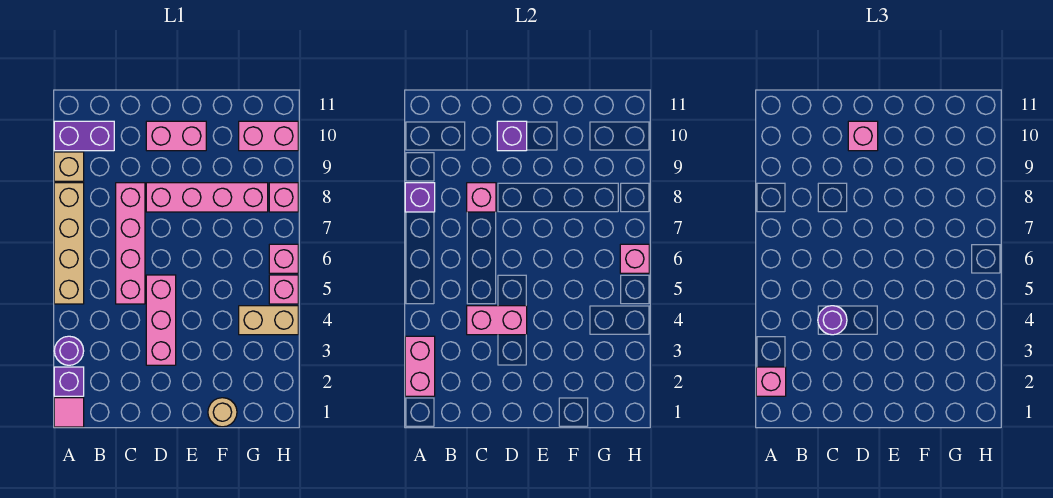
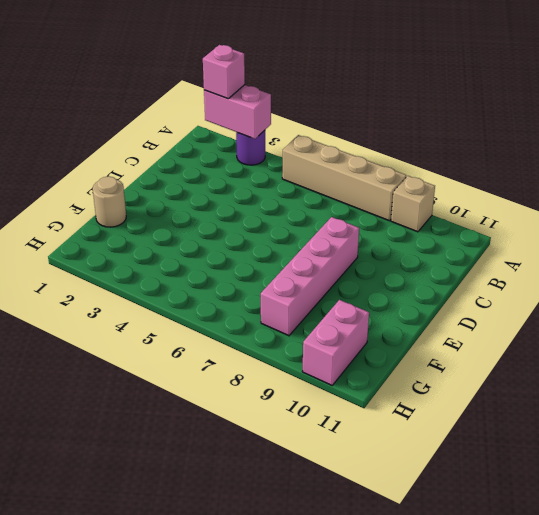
none -> pink tile A1 level 1
none -> purple brick A2 level 1
none -> purple brick A10:B10 level 1

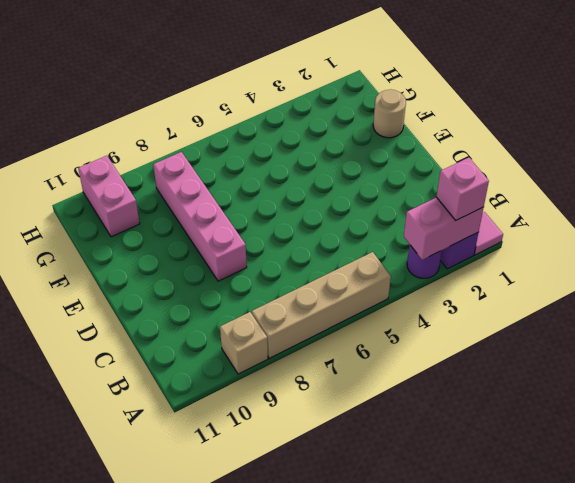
none -> purple brick A10:B10 level 1
none -> pink brick C5:C8 level 1
none -> pink brick D3:D5 level 1

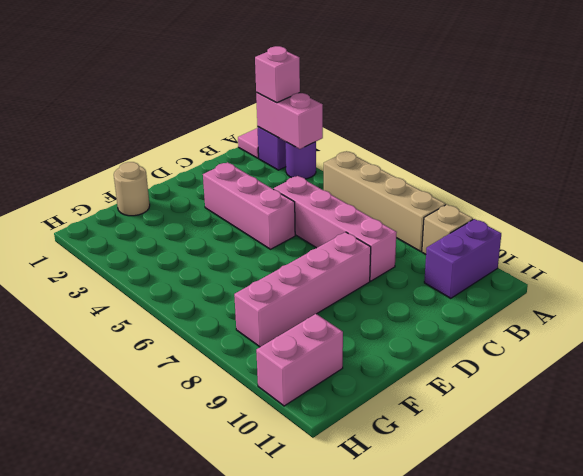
none -> pink brick D10:E10 level 1
none -> tan brick G4:H4 level 1
none -> pink brick H5 level 1

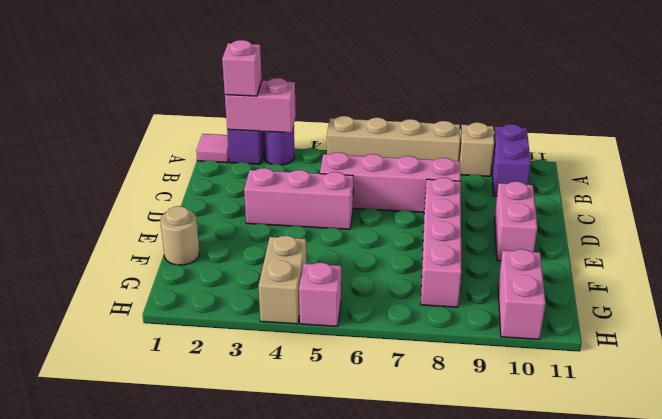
none -> pink brick H6 level 1
none -> pink brick H8 level 1
none -> purple brick A8 level 2

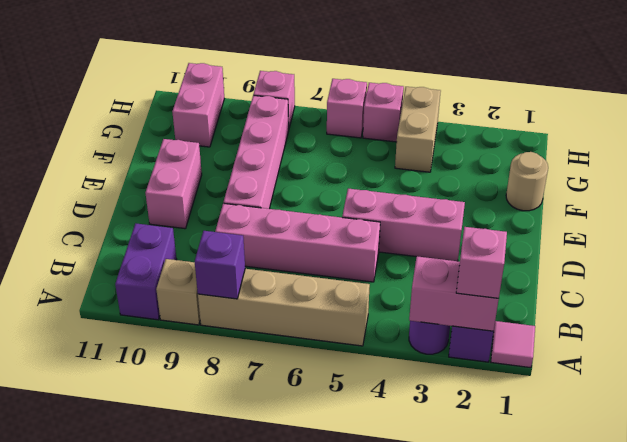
none -> pink brick C4:D4 level 2
none -> pink brick C8 level 2
none -> purple brick D10 level 2

